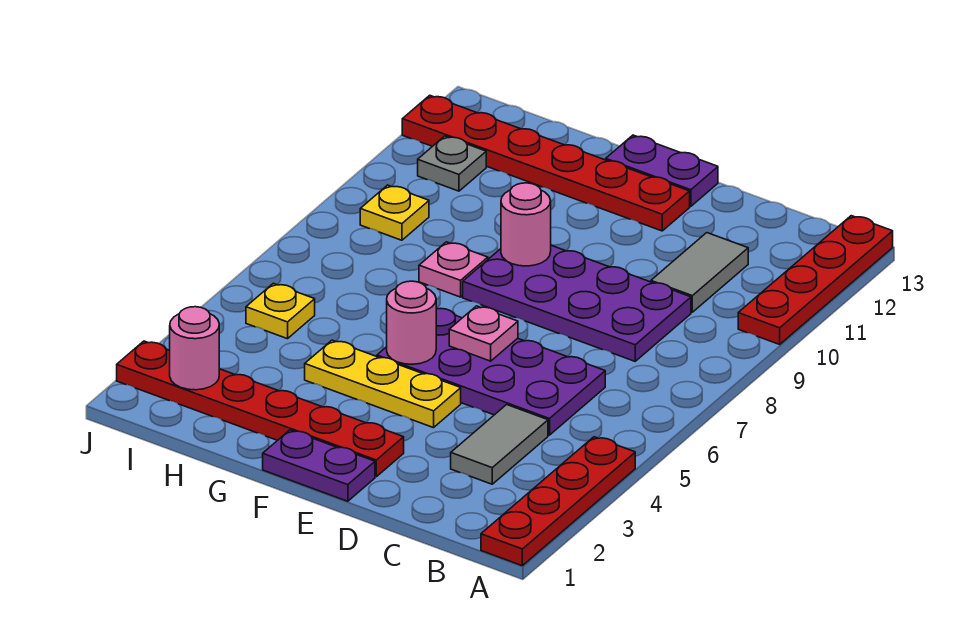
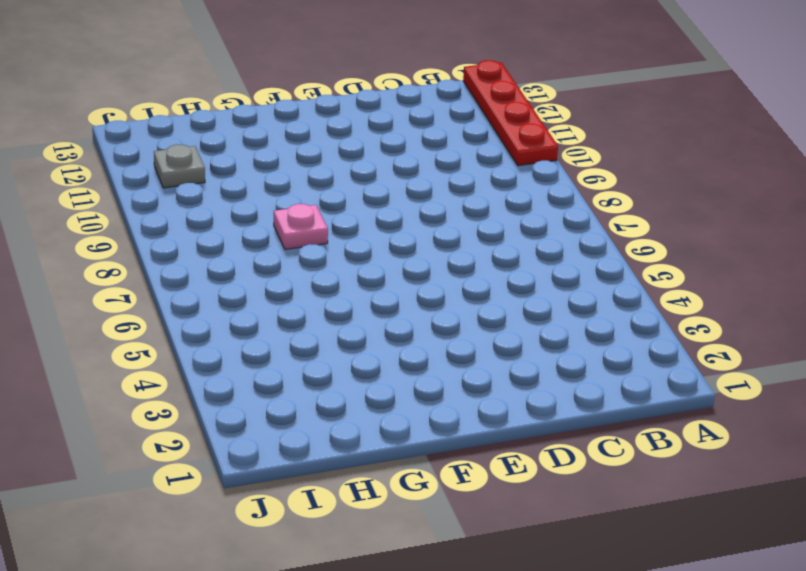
none -> red plate A1:A4 level 1
none -> grey tile C3:C4 level 1
none -> purple plate C5:F6 level 1

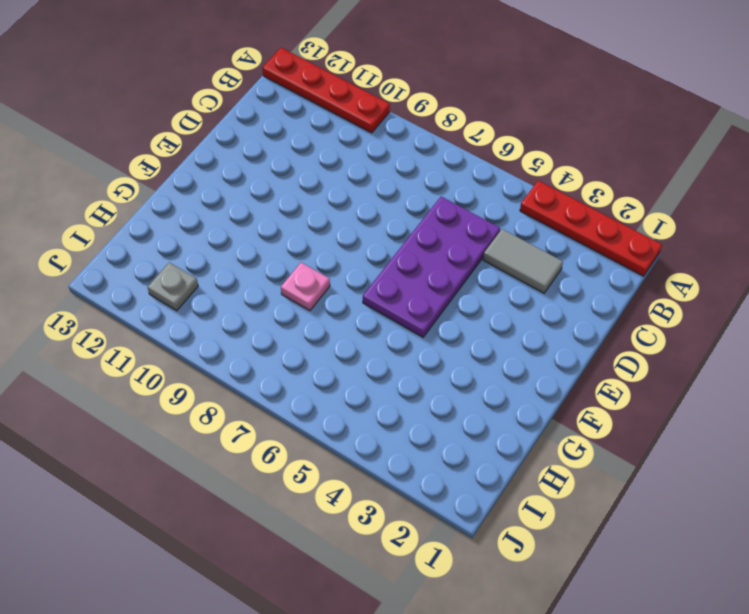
none -> purple plate C8:F9 level 1
none -> grey tile C10:C11 level 1
none -> purple plate E1:F1 level 1

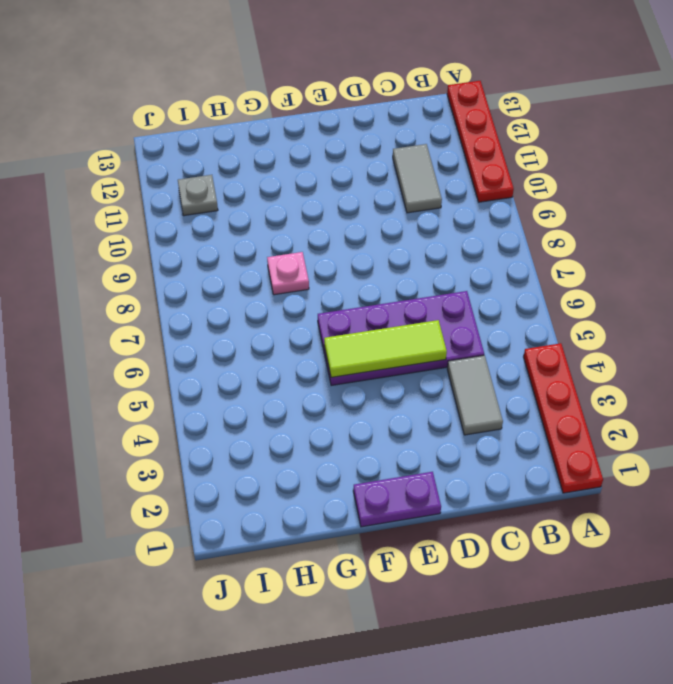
lime tile D5:F5 level 2 -> pink round brick F5 level 2
none -> purple plate C8:F9 level 1
none -> red plate E2:J2 level 1
none -> yellow plate E4:G4 level 1

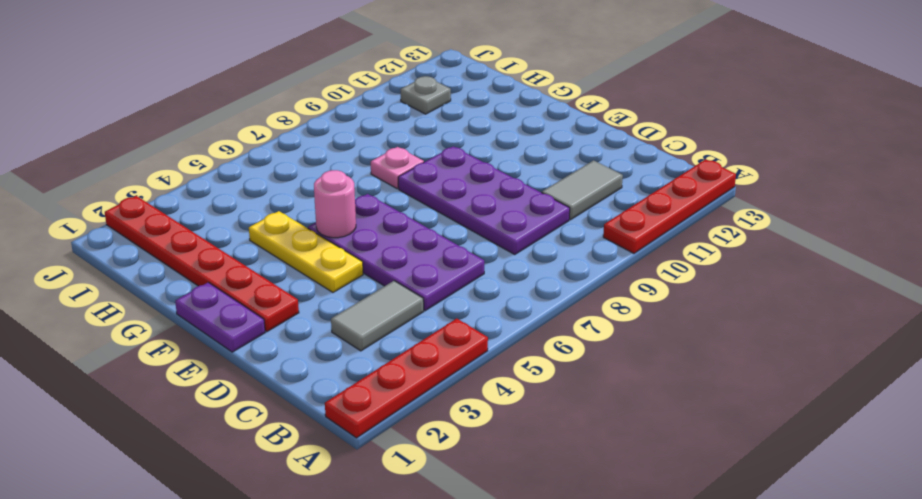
none -> red plate E12:J12 level 1
none -> purple plate E13:F13 level 1
none -> yellow plate I5 level 1

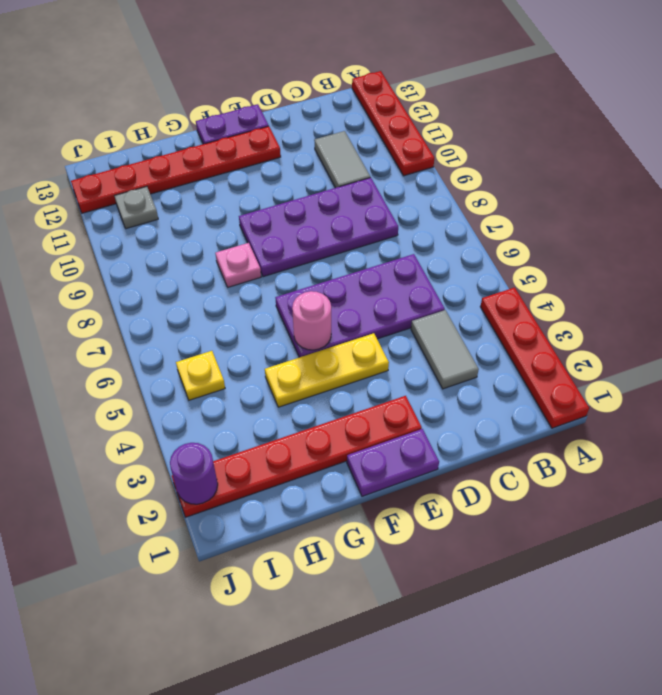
purple round brick J2 level 2 -> none
none -> yellow plate I9 level 1
none -> pink plate E6 level 2
none -> pink round brick F9 level 2

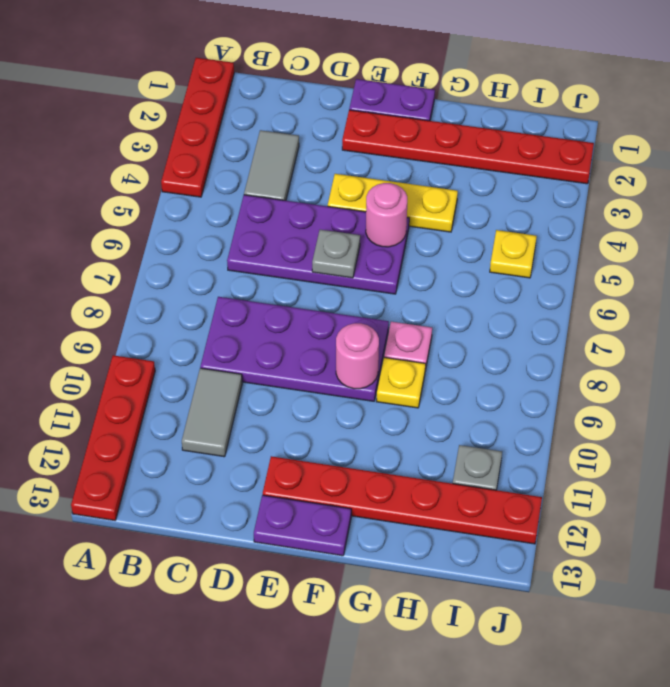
grey plate E6 level 2 -> pink plate E6 level 2
yellow plate G9 level 1 -> yellow plate I9 level 1
none -> pink round brick I2 level 2

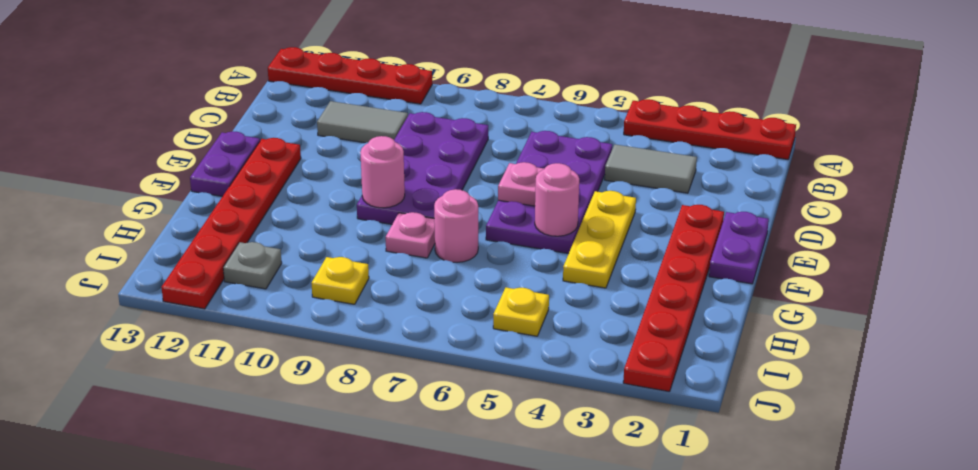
pink round brick G7 level 1 -> pink round brick I2 level 2

